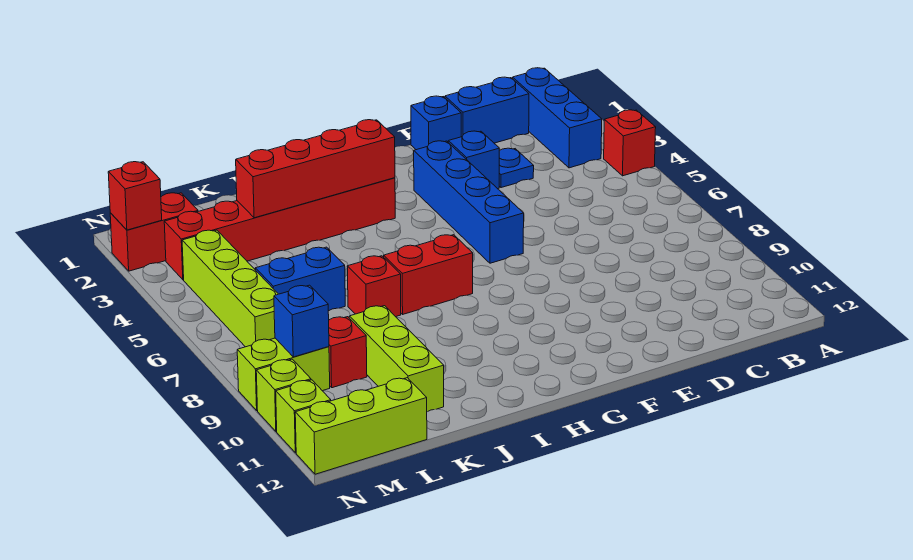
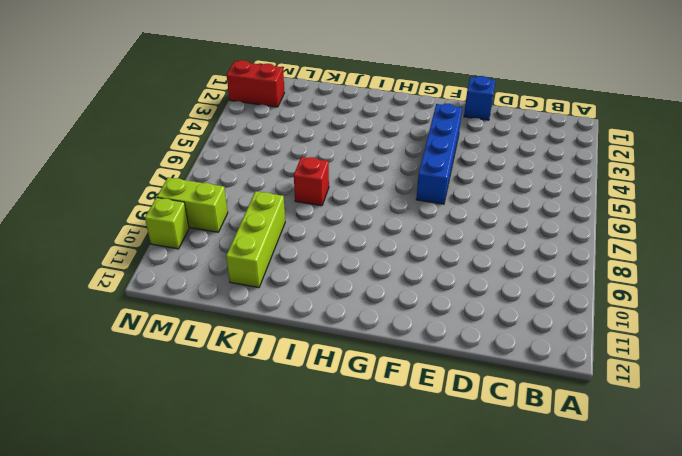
none -> red brick A4 level 1
none -> blue brick B1:B3 level 1
none -> blue brick C1:D1 level 1

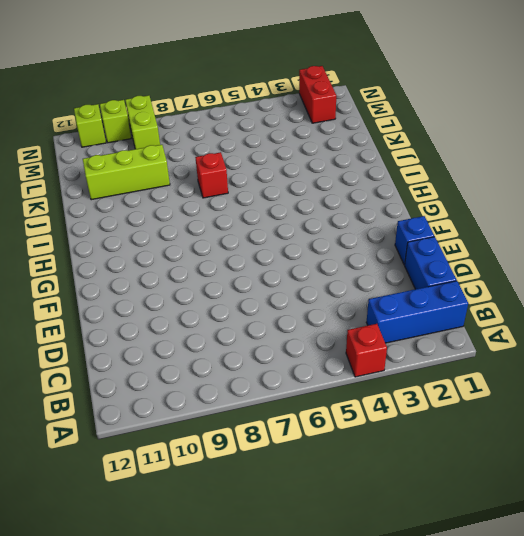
none -> blue plate D3 level 1
none -> blue brick E3 level 1
none -> blue brick F3:F6 level 1

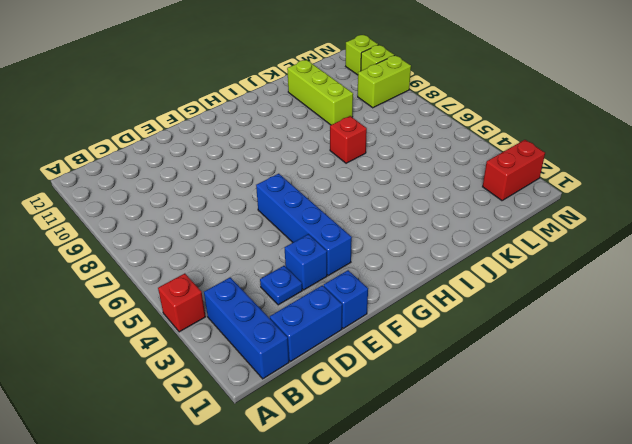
none -> red brick H3:M3 level 1
none -> red brick H7:I7 level 1
none -> blue brick K6:L6 level 1

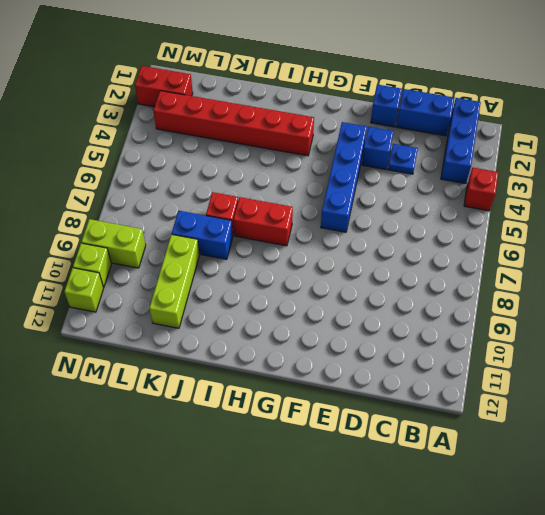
blue brick J8:K8 level 1 -> blue brick K6:L6 level 1
none -> red brick L9 level 1
none -> lime brick L12:N12 level 1
none -> lime brick M4:M7 level 1

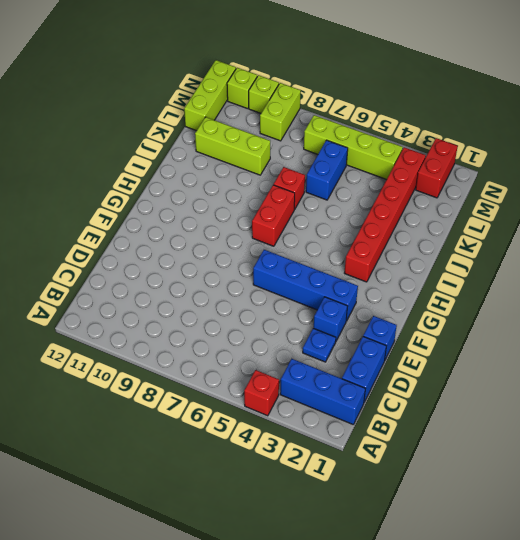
none -> red brick L9 level 1
none -> red brick H3:K3 level 2
none -> blue brick M9 level 2

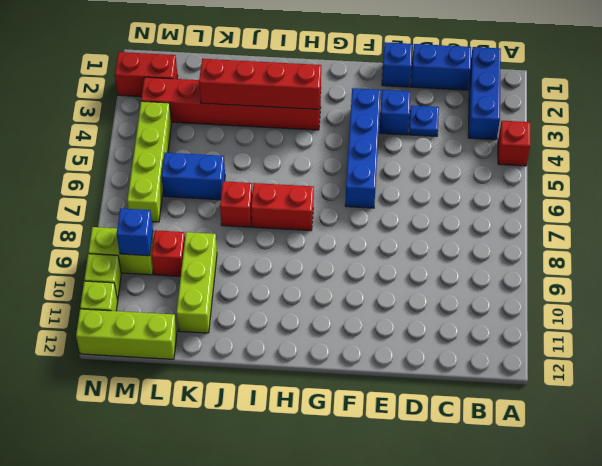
none -> red brick N2 level 2

